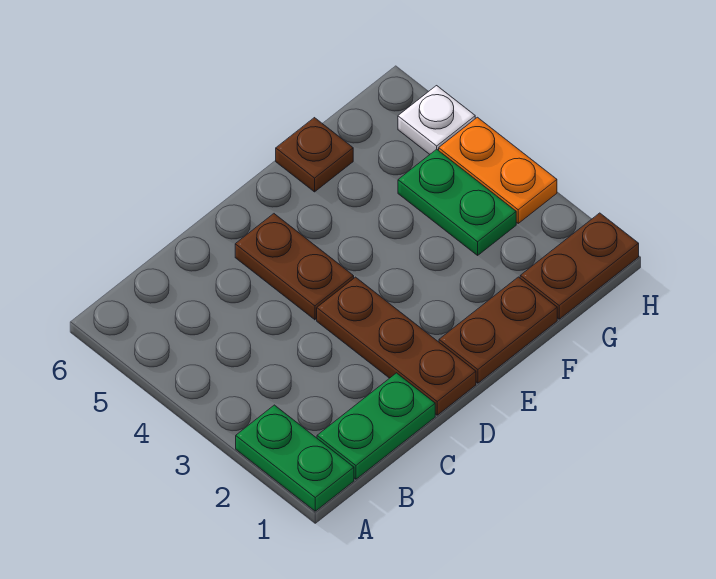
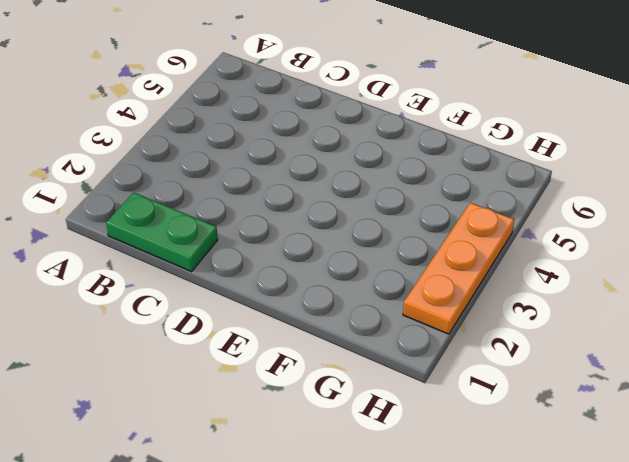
orange plate H2:H4 level 1 -> orange plate H3:H4 level 1
none -> green plate A1:A2 level 1
none -> brown plate D1:D3 level 1

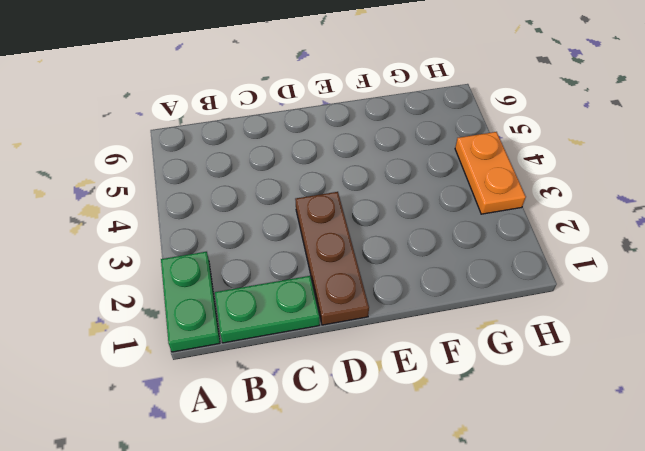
none -> brown plate D4:D5 level 1
none -> brown plate E1:F1 level 1

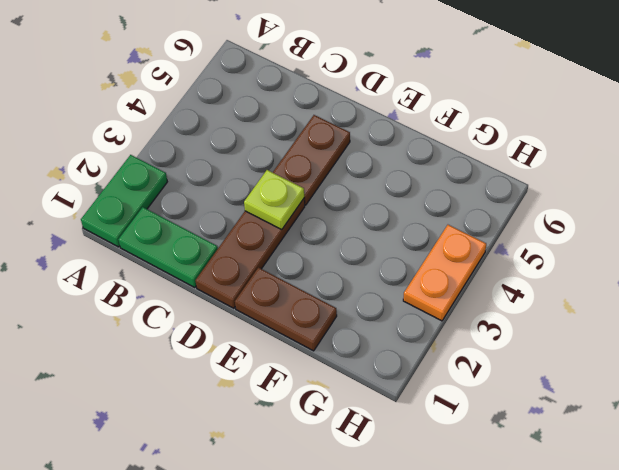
lime plate D3 level 2 -> none
none -> brown plate F6 level 1
none -> brown plate G1:H1 level 1

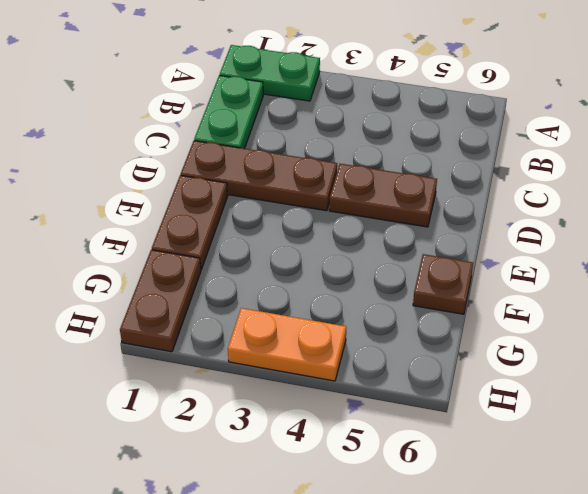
none -> green plate G3:G4 level 1
none -> white plate H5 level 1

